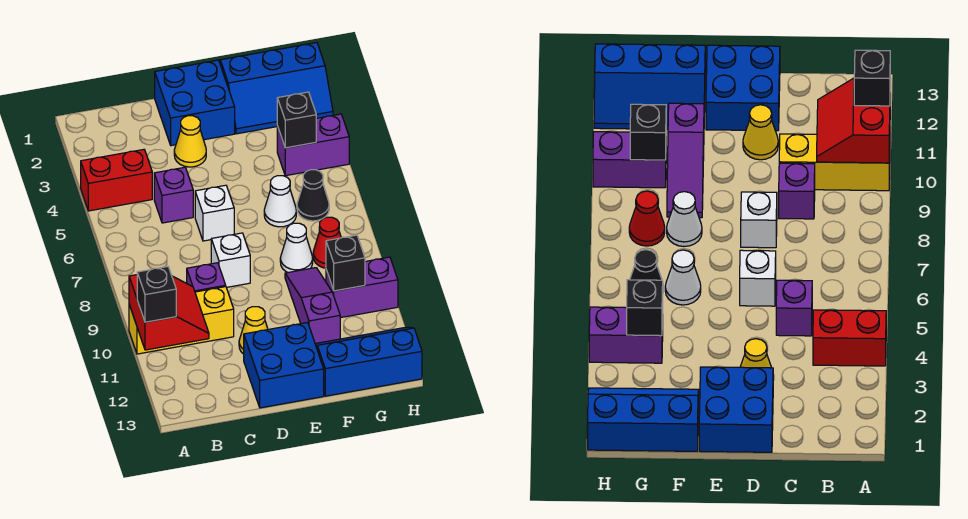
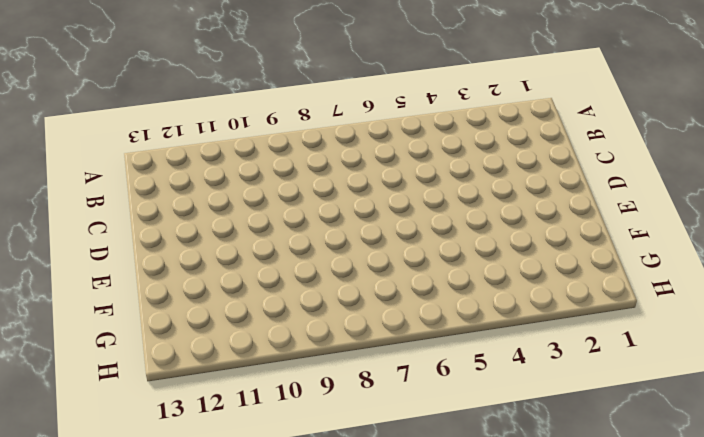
none -> red brick A4:B4 level 1
none -> yellow brick A10:C10 level 1
none -> purple brick C5 level 1

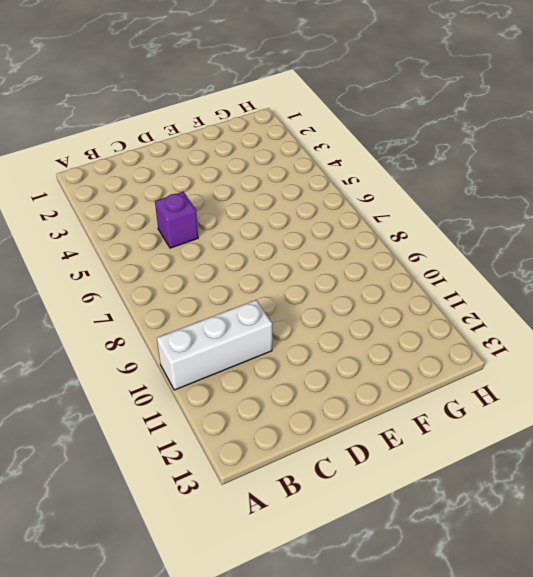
white brick A10:C10 level 1 -> yellow brick A10:C10 level 1
none -> red brick A4:B4 level 1
none -> purple brick C9 level 1
none -> blue brick D1:E2 level 1

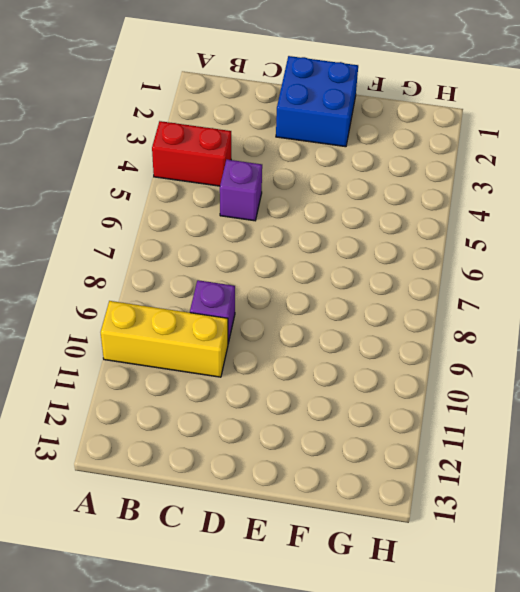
none -> yellow cone D3 level 1
none -> white brick D6 level 1
none -> white brick D8 level 1

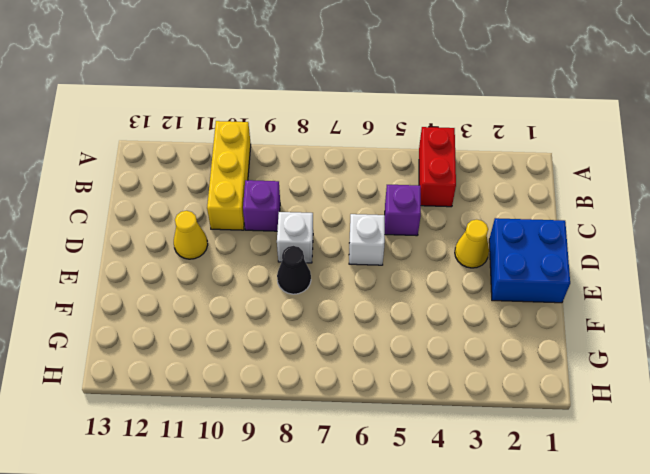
black cone E8 level 1 -> black cone G6 level 1
none -> blue brick D12:E13 level 1
none -> blue slope F1:H2 level 1 top 1
none -> white cone F6 level 1

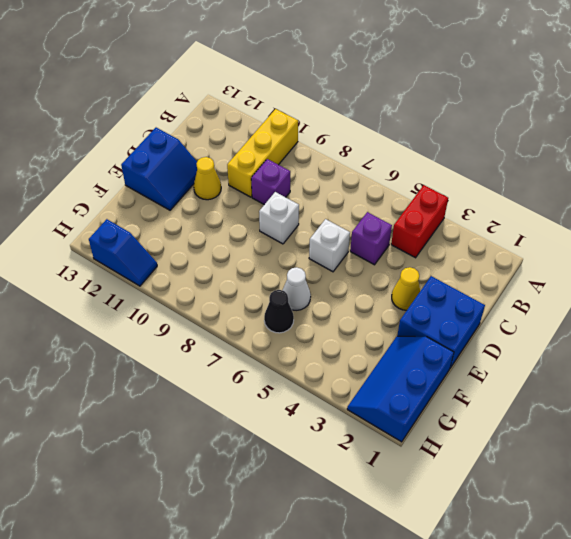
blue slope D12:E13 level 1 top 13 -> blue brick D12:E13 level 1
blue slope H11:H12 level 1 top 12 -> blue slope F12:H13 level 1 top 13
none -> white cone F8 level 1
none -> purple slope F9:F11 level 1 top 11
none -> purple brick G4:H4 level 1

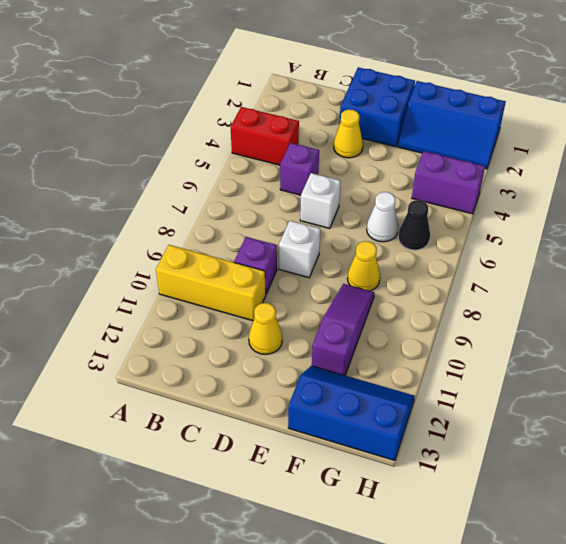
yellow cone F8 level 1 -> white cone F8 level 1
none -> blue brick D12:E13 level 1
none -> red cone G8 level 1
none -> purple brick G10:H10 level 1

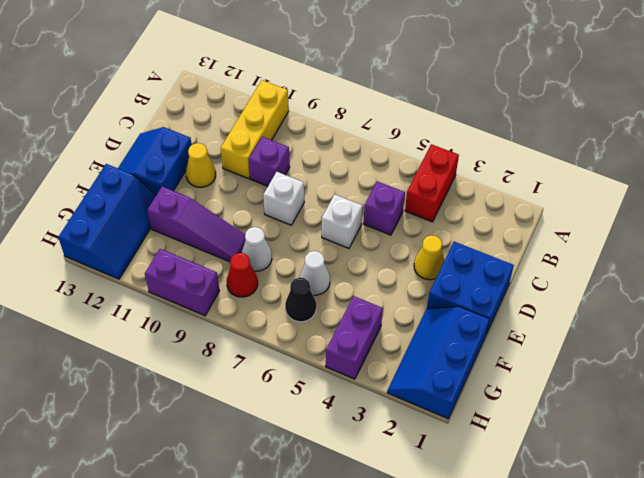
blue slope D12:E13 level 1 top 12 -> blue brick D12:E13 level 1
purple brick H9:H10 level 1 -> purple brick G10:H10 level 1
none -> red slope A10:B11 level 2 top A
none -> black brick G4 level 2
none -> black brick G10 level 2

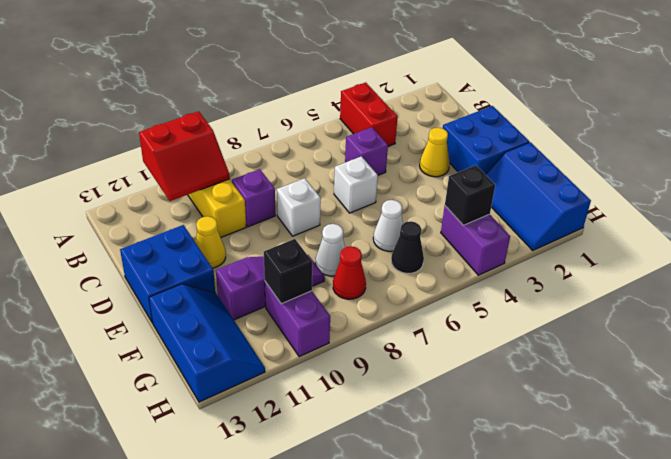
none -> black brick A11 level 3

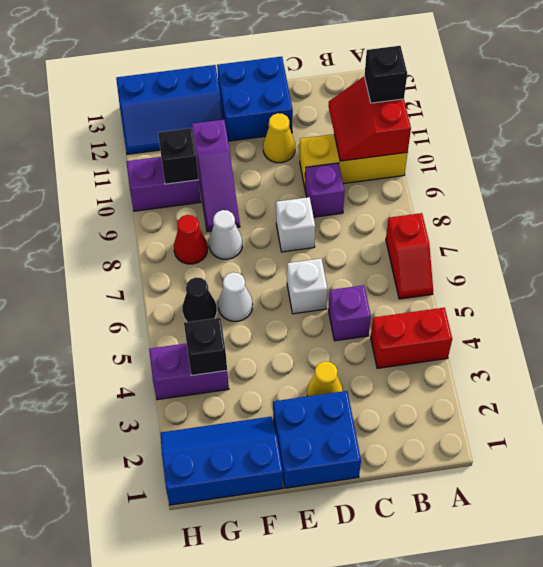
red slope A6:A7 level 1 top 7 -> none

